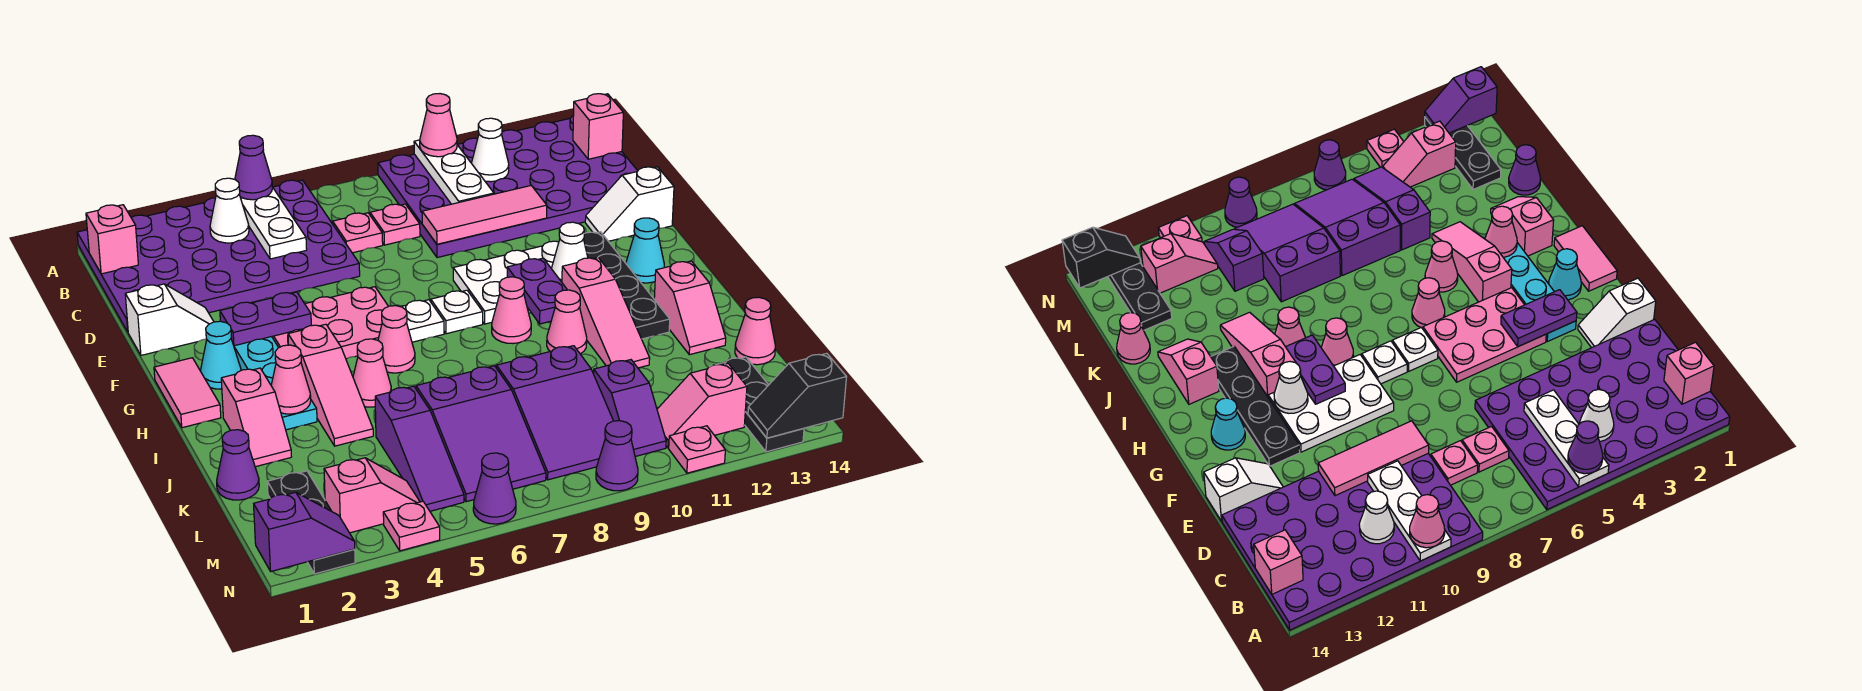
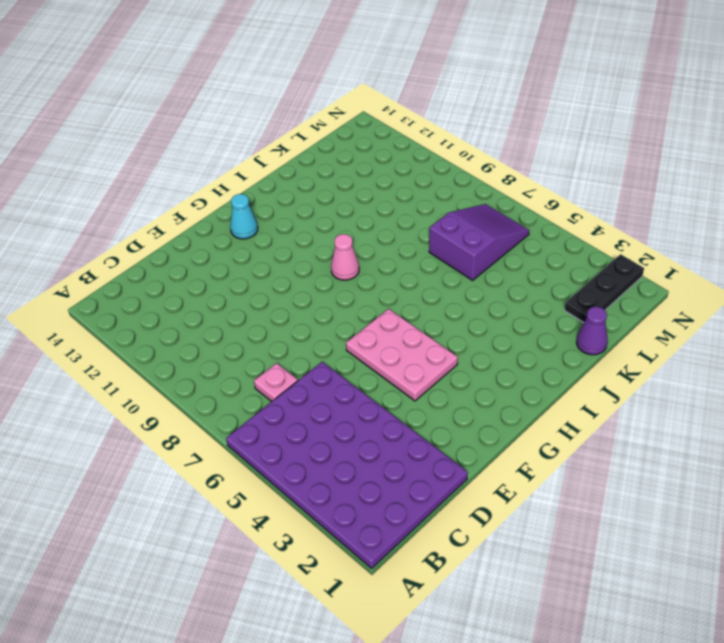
none -> purple plate A9:D14 level 1
none -> pink plate C8 level 1
none -> white slope E1:E2 level 1 top 1
none -> white slope E13:E14 level 1 top 14

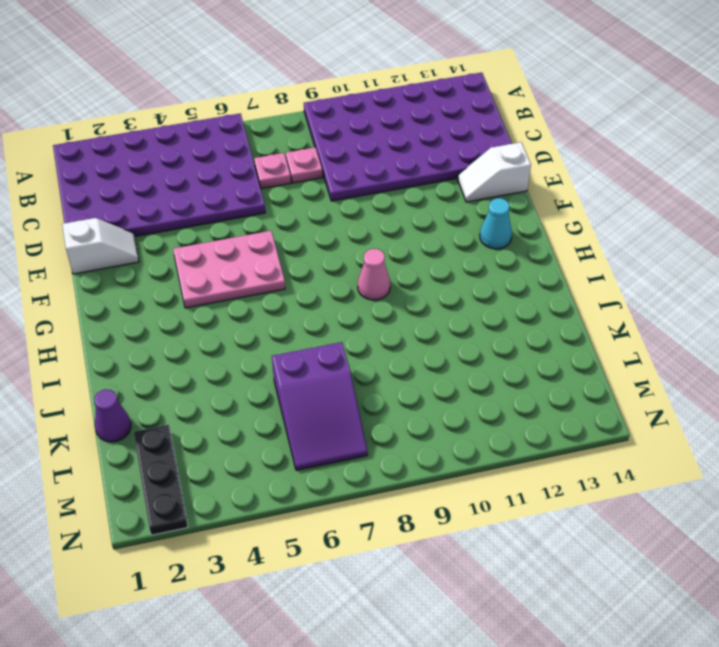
none -> cyan plate F3:I3 level 1
none -> white plate F9:G11 level 1
none -> black plate F12:I12 level 1
none -> pink tile G1:H1 level 1

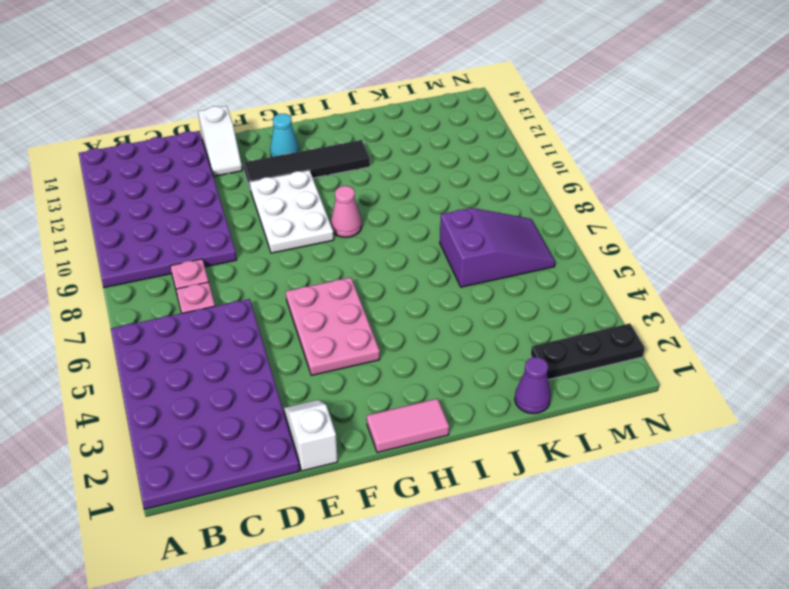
black tile F12:I12 level 1 -> black plate F12:I12 level 1
none -> cyan plate F3:I3 level 1
none -> cyan cone G2 level 1
none -> white plate G7 level 1
none -> white plate G8 level 1

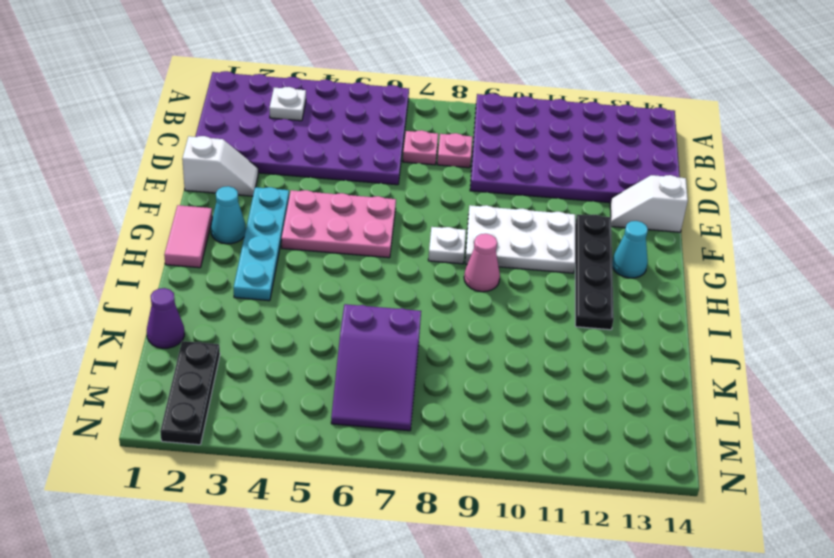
white plate B3 level 2 -> white plate G7 level 1
none -> pink slope H4:J4 level 1 top H
none -> pink cone H6 level 1
none -> pink slope H11:J11 level 1 top H
none -> pink slope I2:J2 level 1 top I

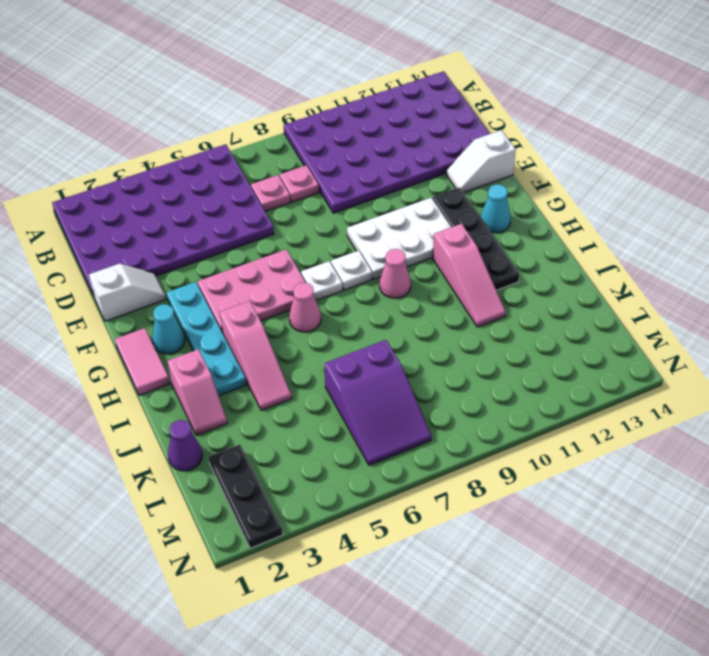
none -> pink cone I5 level 1
none -> pink cone I10 level 1
none -> pink slope I13:J13 level 1 top I
none -> purple slope K5:M5 level 1 top K

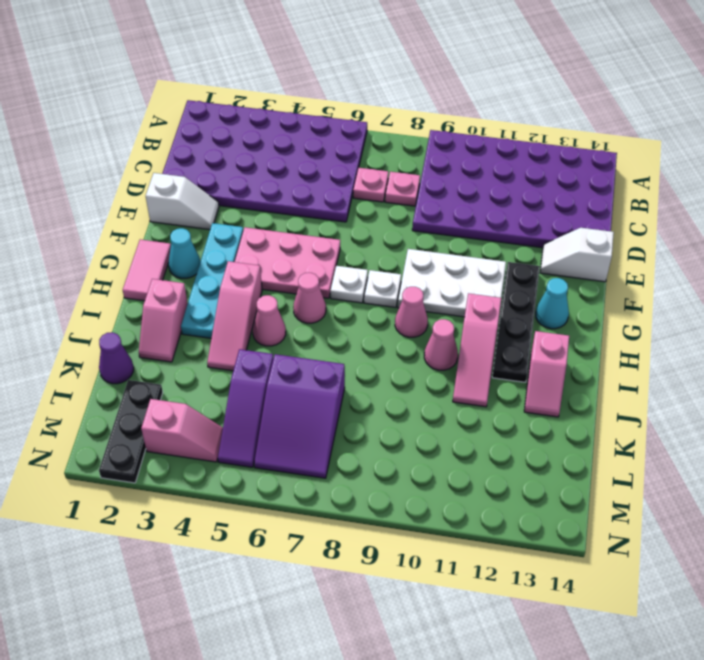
none -> purple slope K8:M9 level 1 top K
none -> pink cone K14 level 1
none -> purple slope L10:M10 level 1 top L
none -> black plate L13:N13 level 1

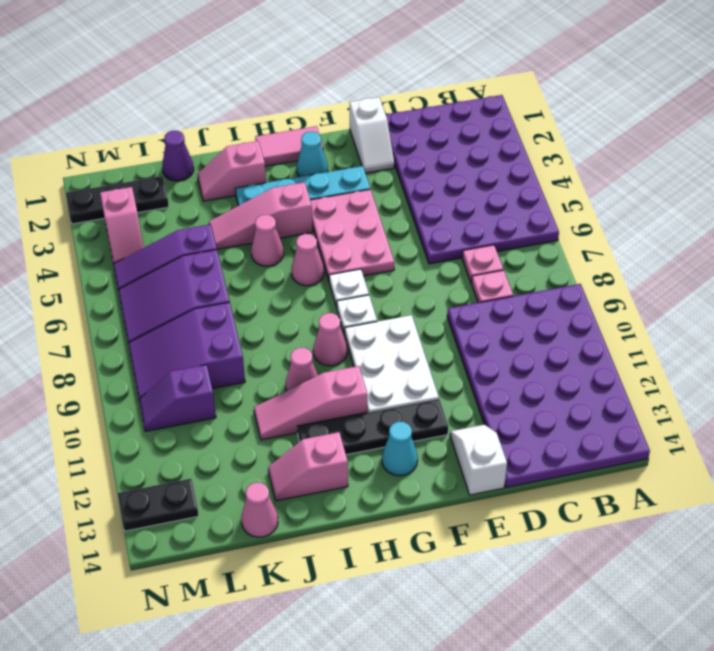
black plate M13:N13 level 1 -> black plate L13:N13 level 1
none -> pink slope M11:M12 level 1 top 12
none -> pink plate N4 level 1
none -> purple cone N6 level 1
none -> purple cone N9 level 1

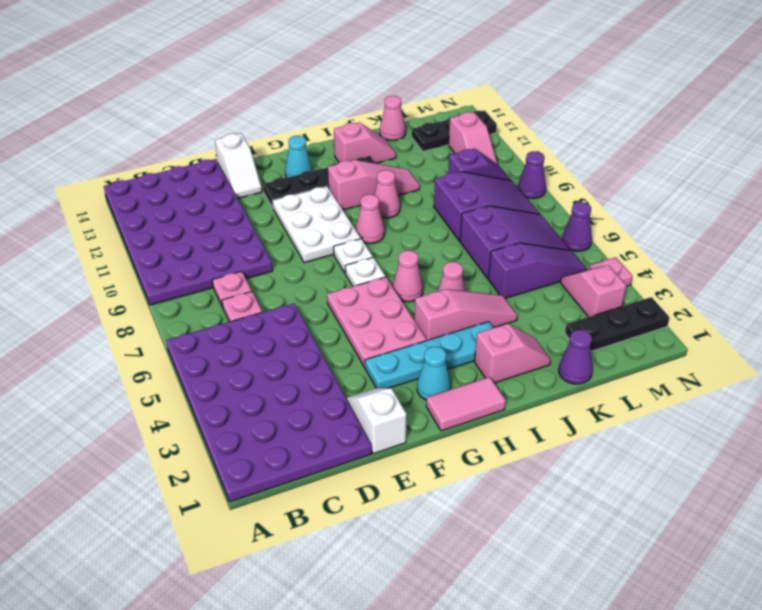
none -> pink plate N11 level 1
none -> white plate A5:C5 level 2
none -> white plate A10:C10 level 2
none -> pink brick B1 level 2

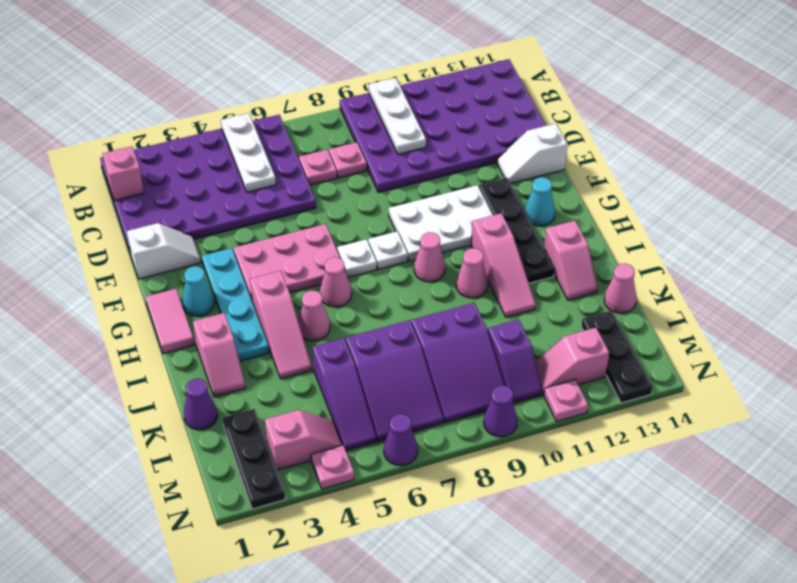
none -> white cone B4 level 2
none -> white cone B11 level 2
none -> pink brick B14 level 2
none -> pink tile D9:D11 level 2

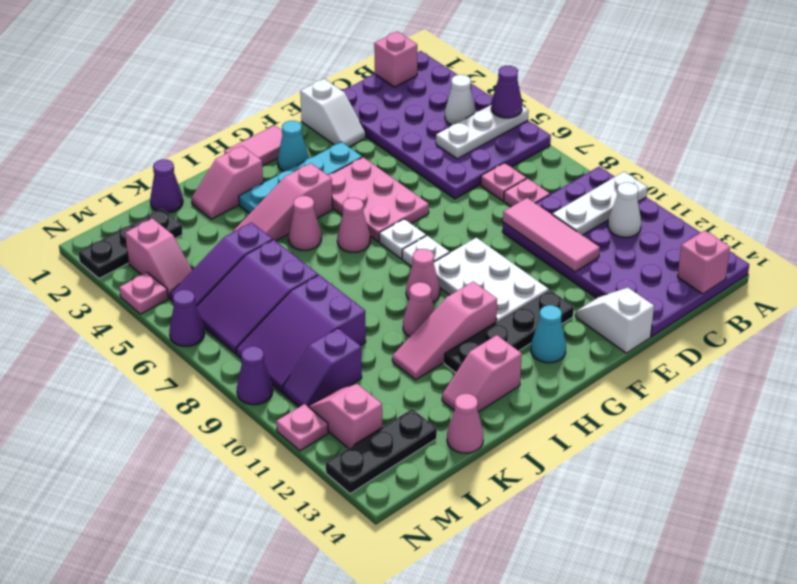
none -> purple plate F3:F4 level 2
none -> purple plate G10:H10 level 2
none -> white cone G11 level 2
none -> pink cone I3 level 2

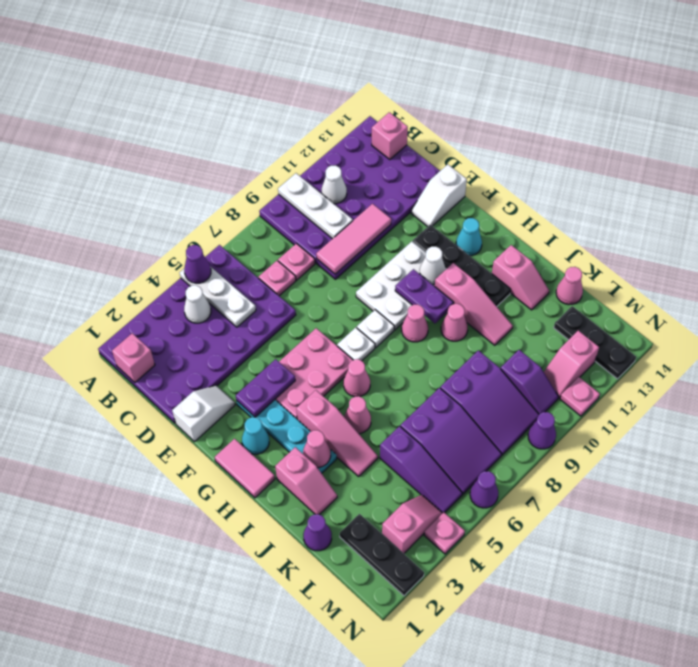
none -> purple slope N1:N2 level 2 top 1
none -> black slope N13:N14 level 2 top 14
none -> pink cone A10 level 3

